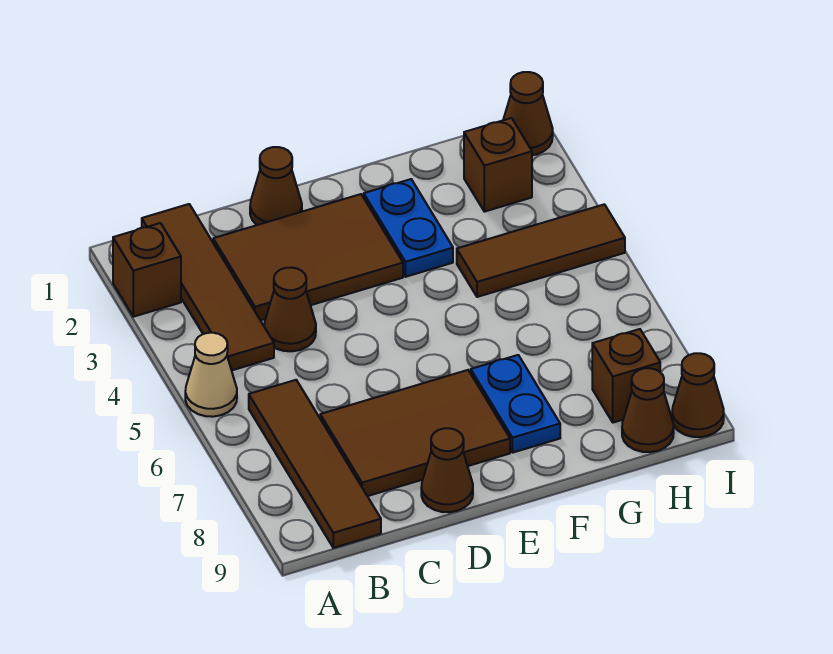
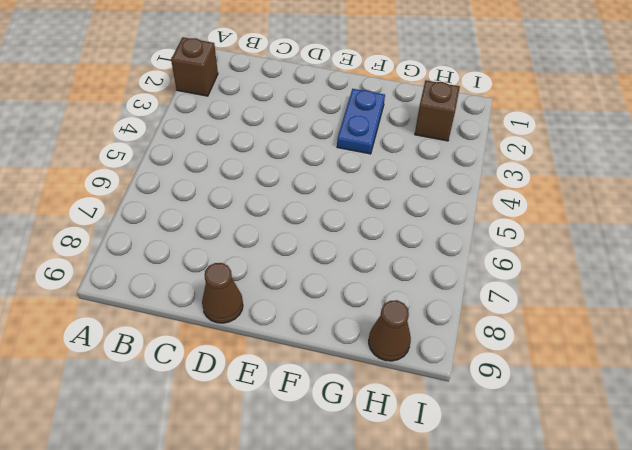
none -> tan cone A5 level 1
none -> brown tile B1:B4 level 1
none -> brown tile B6:B9 level 1

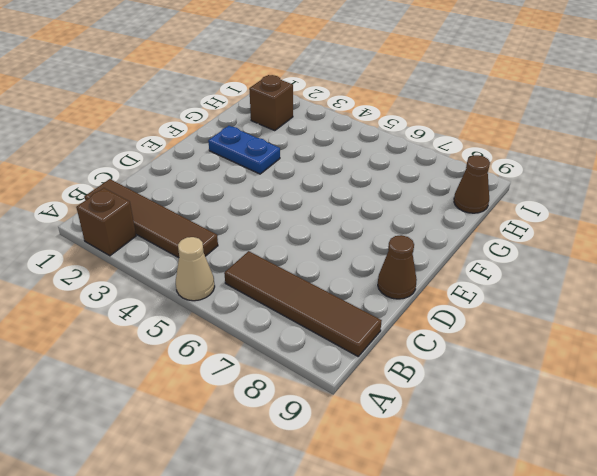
none -> brown tile C2:E3 level 1
none -> brown cone C4 level 1
none -> brown tile C7:E8 level 1

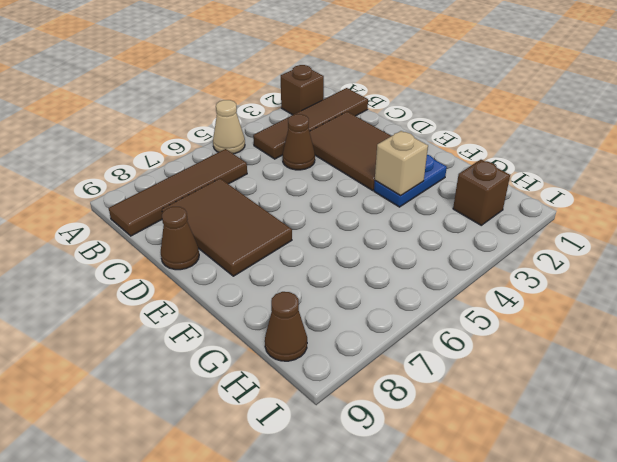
tan brick F3 level 2 -> none
none -> brown cone D1 level 1
none -> blue plate F7:F8 level 1
none -> brown tile G4:I4 level 1

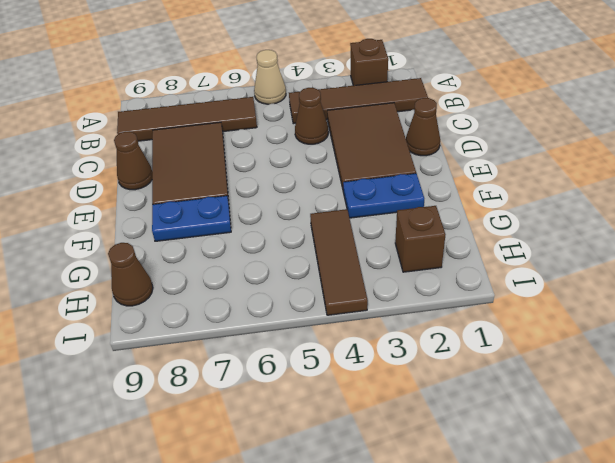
none -> brown brick H8 level 1
none -> brown cone I1 level 1
none -> brown cone I9 level 1

